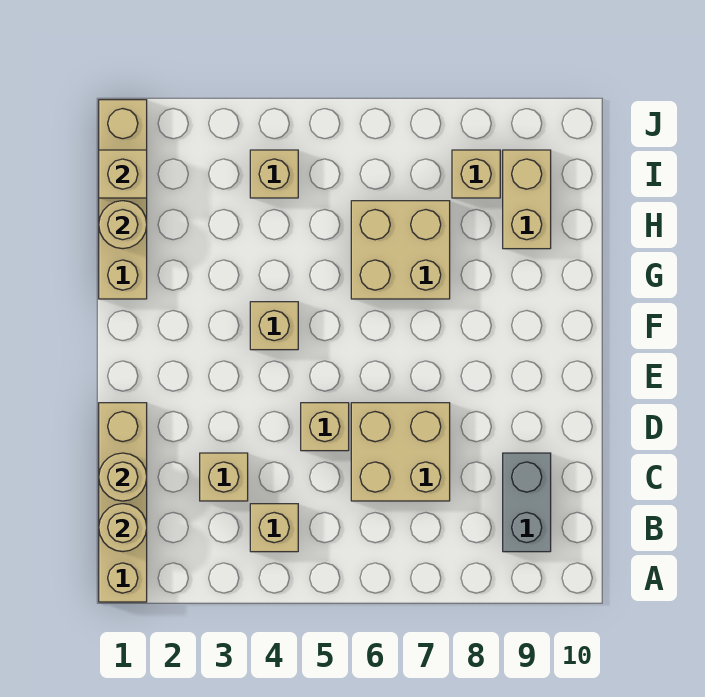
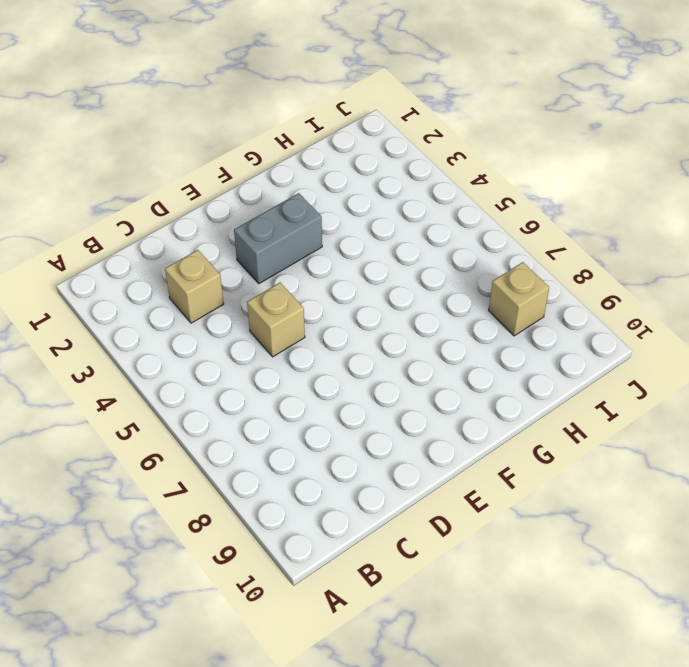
grey brick E3:F3 level 1 -> grey brick B9:C9 level 1
none -> tan brick A1:D1 level 1
none -> tan brick B4 level 1
none -> tan brick C6:D7 level 1

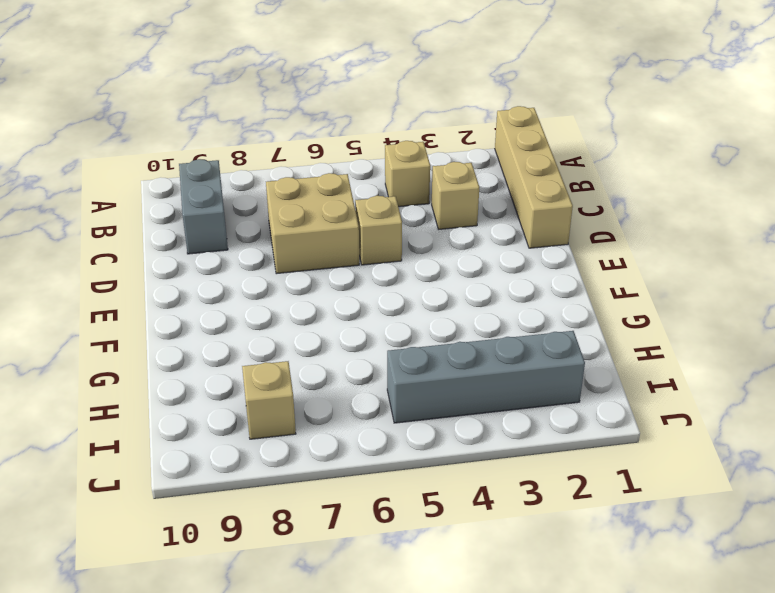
grey brick I2:I5 level 1 -> tan brick I4 level 1
none -> tan brick F4 level 1
none -> tan brick G1:J1 level 1
none -> tan brick G6:H7 level 1

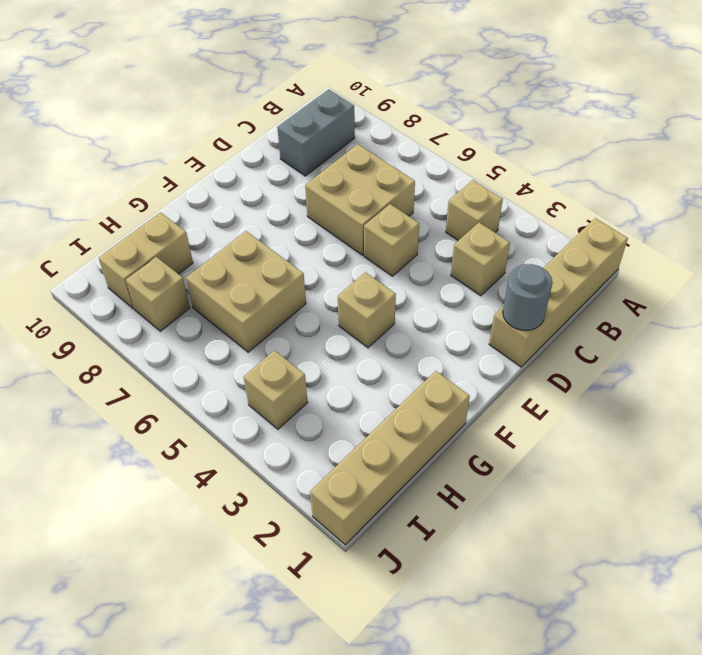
grey round brick D1 level 2 -> none
none -> tan round brick B1 level 2
none -> tan round brick C1 level 2
none -> tan round brick H1 level 2

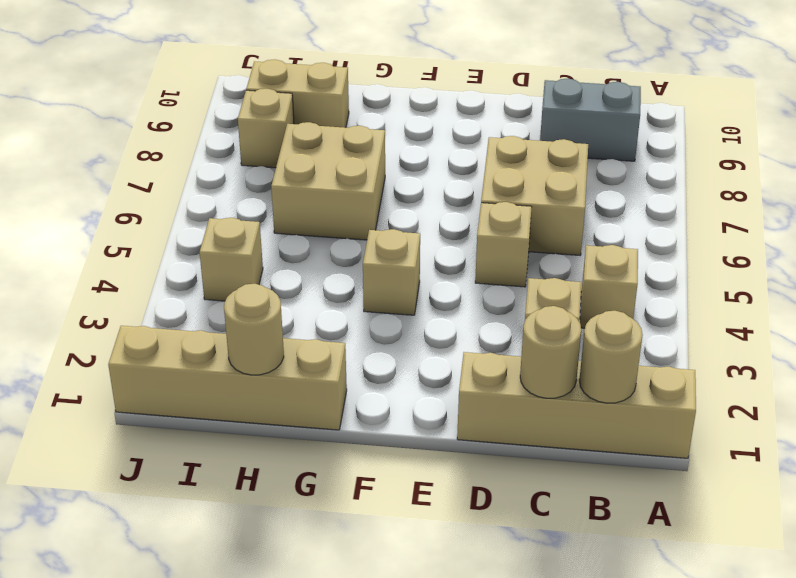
none -> tan brick I1 level 2

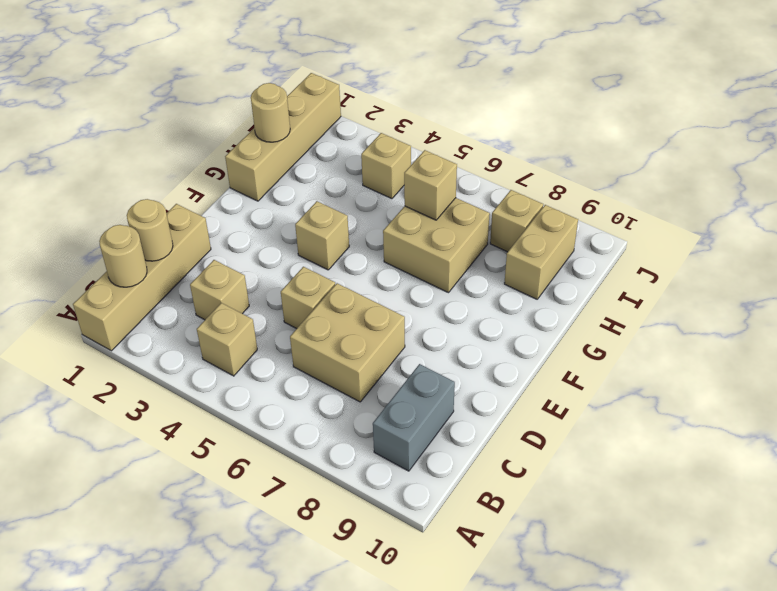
tan brick H6 level 2 -> tan brick I1 level 2

